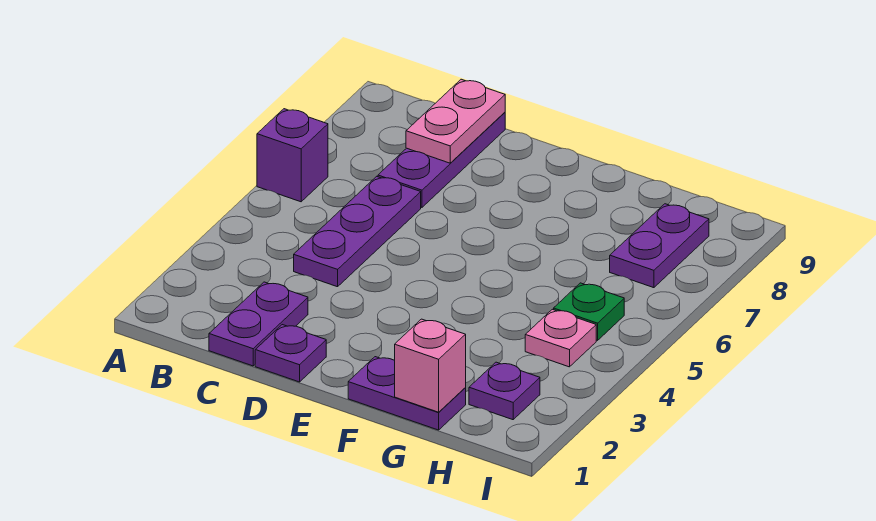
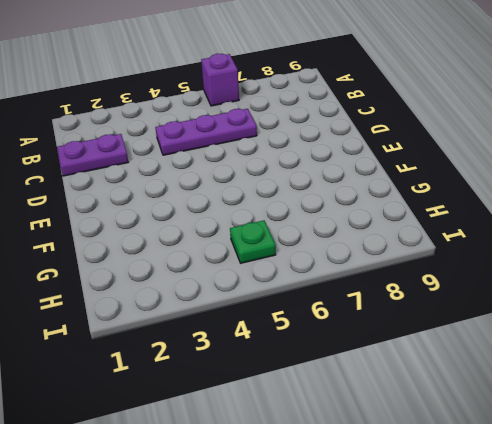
none -> purple plate C7:C9 level 1
none -> purple plate D1 level 1
none -> purple plate F1:G1 level 1

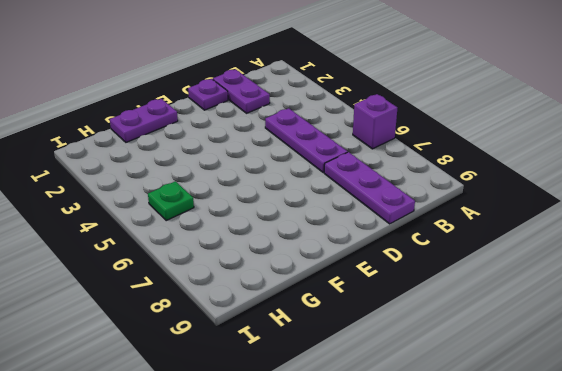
none -> purple plate H2 level 1
none -> pink plate H4 level 1
none -> purple plate H7:H8 level 1

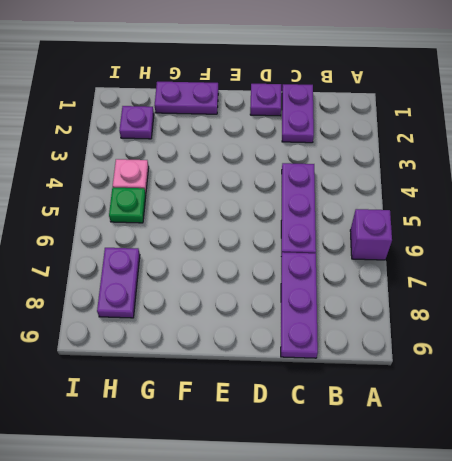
none -> pink plate C8:C9 level 2
none -> pink brick G1 level 2

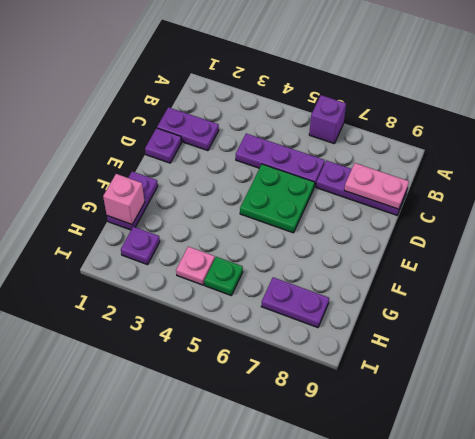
green plate D5:E6 level 1 -> none

